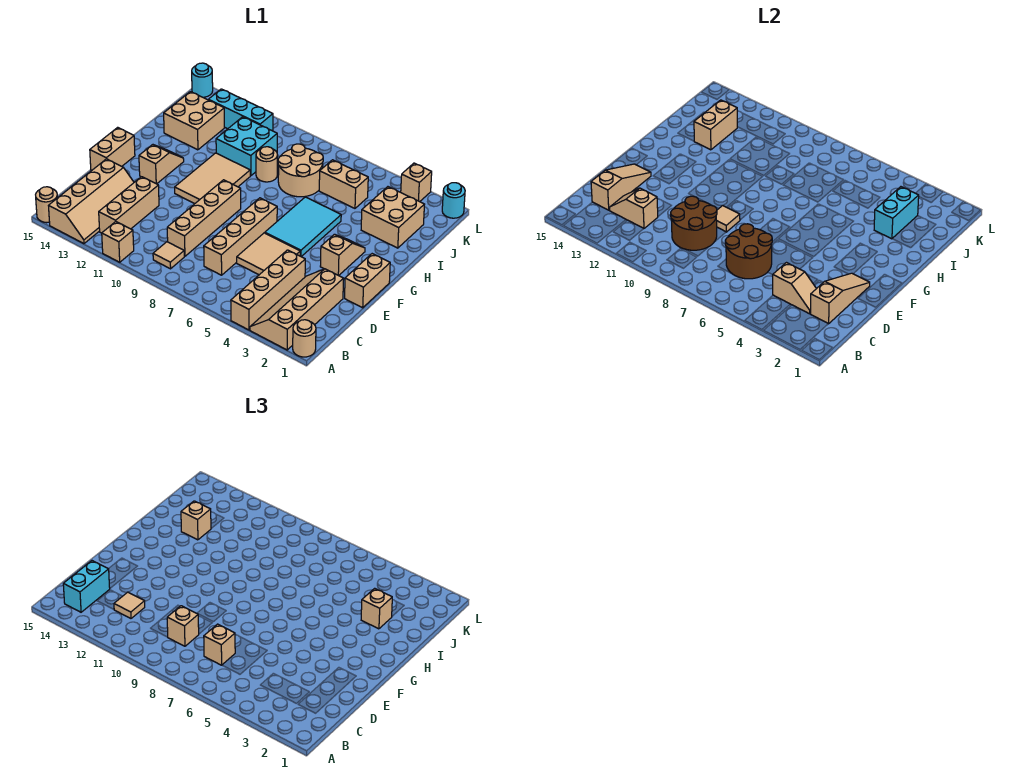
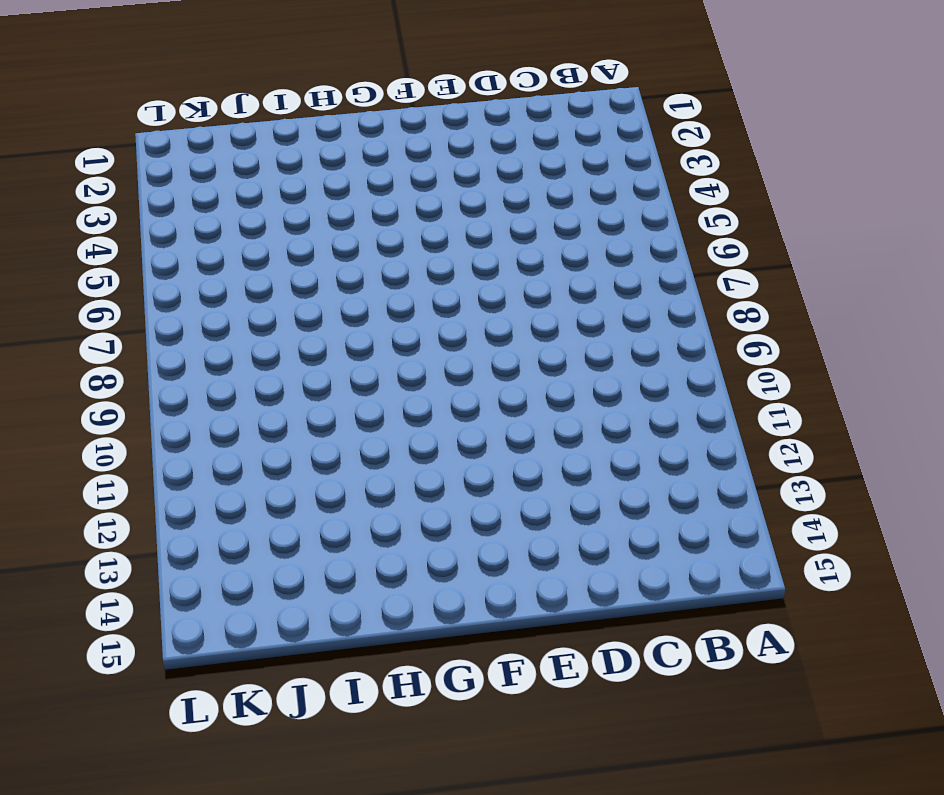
none -> tan round brick A1 level 1
none -> tan slope A2:D3 level 1 top 2
none -> tan brick A4:D4 level 1
none -> tan brick A11 level 1

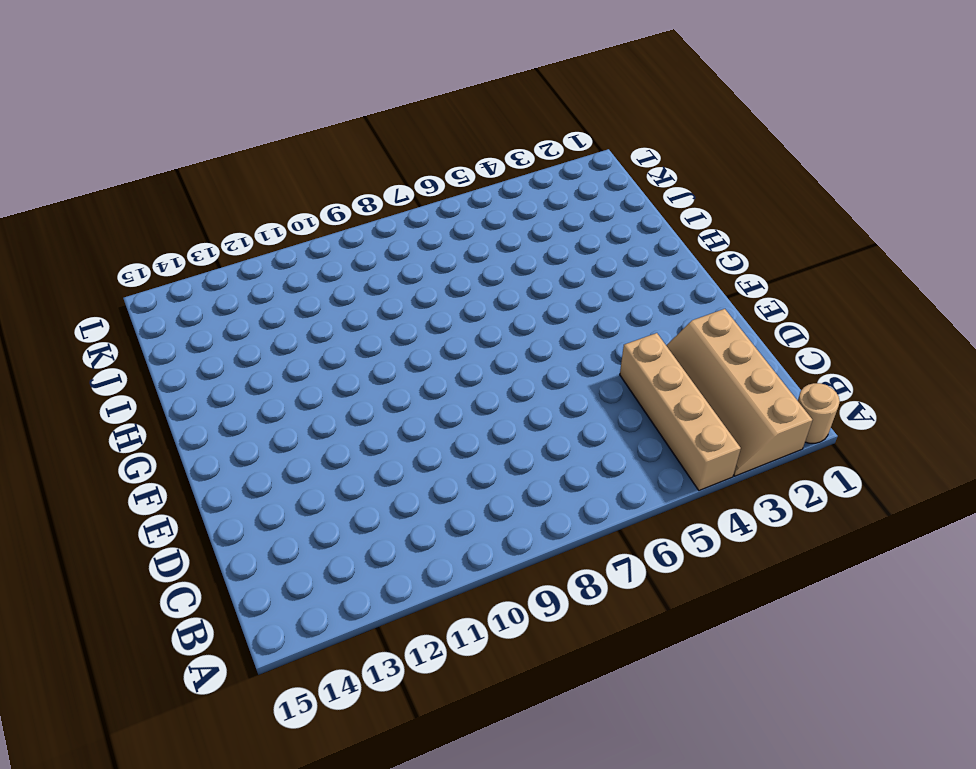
none -> tan brick A11 level 1
none -> tan slope A13:D14 level 1 top 14
none -> tan round brick A15 level 1
none -> tan tile B9 level 1

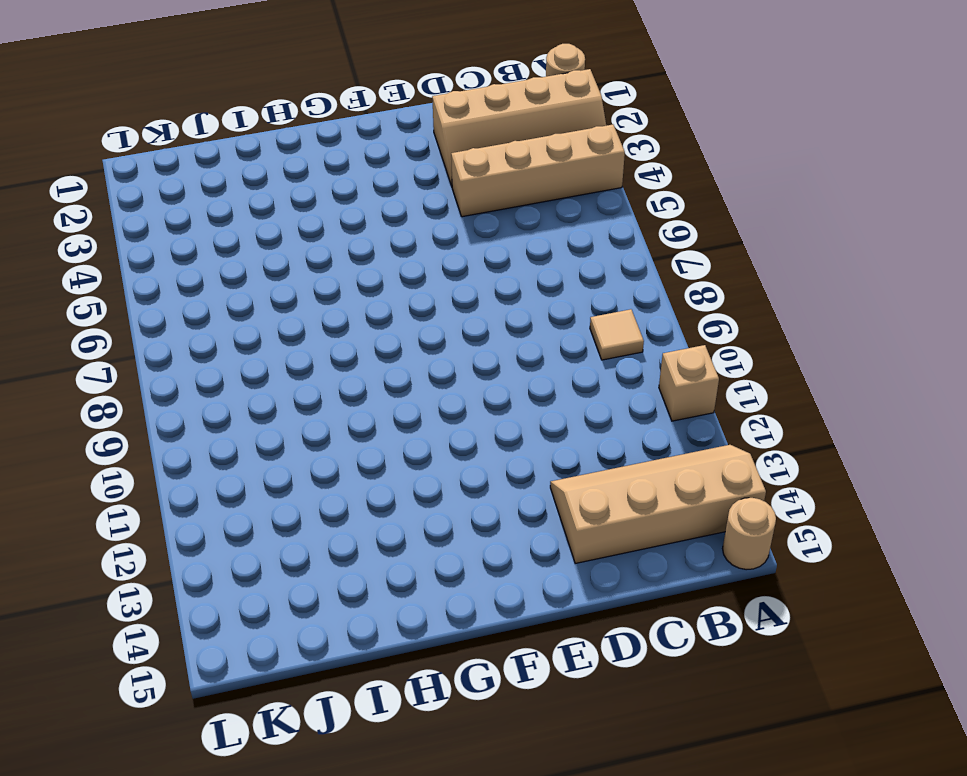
none -> tan brick B12:D12 level 1
none -> tan brick C7:F7 level 1
none -> tan brick C9:F9 level 1
none -> tan tile D5:E6 level 1

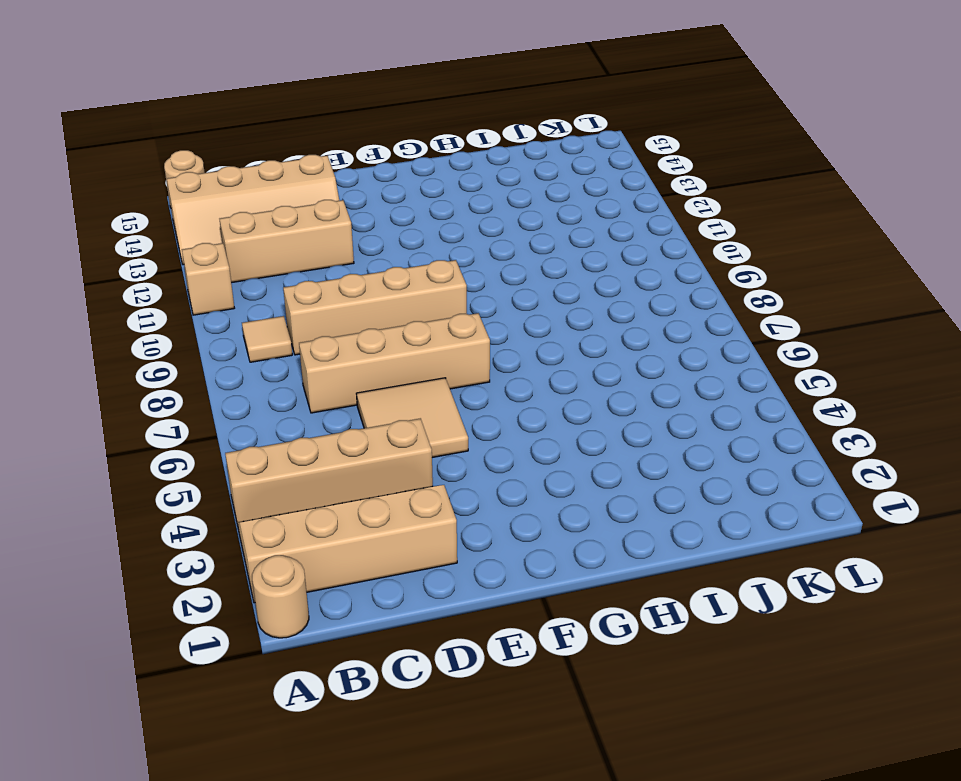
none -> tan brick E1:F1 level 1
none -> tan brick E15:F15 level 1
none -> tan slope F3:G3 level 1 top F
none -> cyan tile F5:H6 level 1

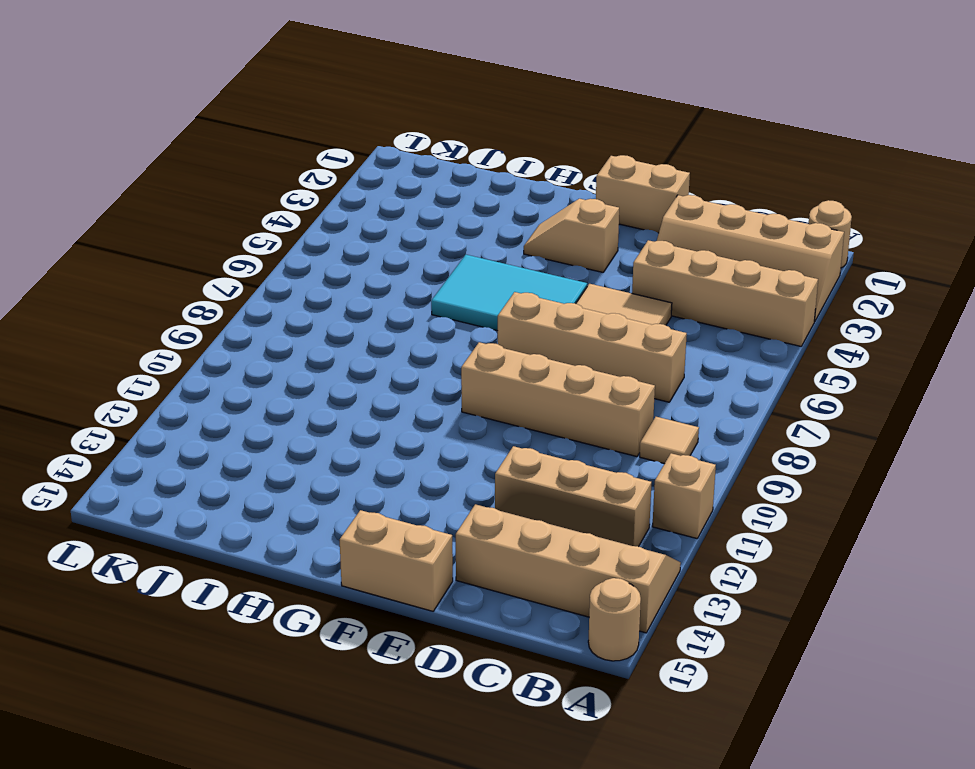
none -> tan tile F10:H11 level 1
none -> tan slope F13:G13 level 1 top F
none -> tan brick I2:J3 level 1
none -> tan round brick I7:J8 level 1

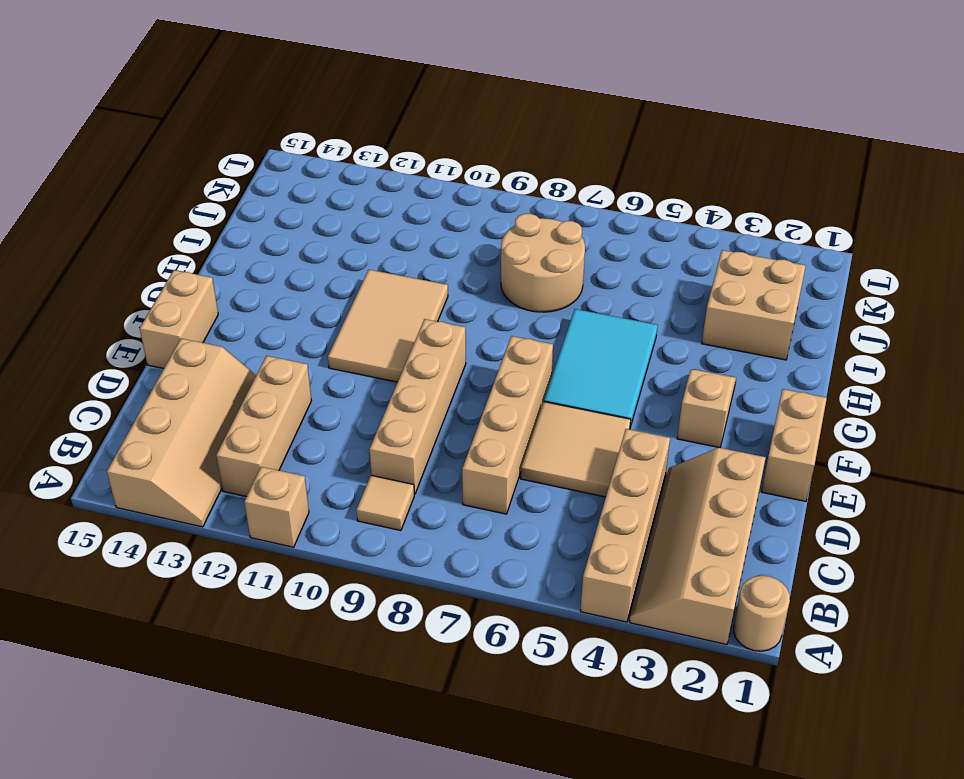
none -> tan round brick A15 level 1
none -> tan slope F13:G13 level 1 top F
none -> tan round brick I9 level 1
none -> cyan brick I10:J11 level 1

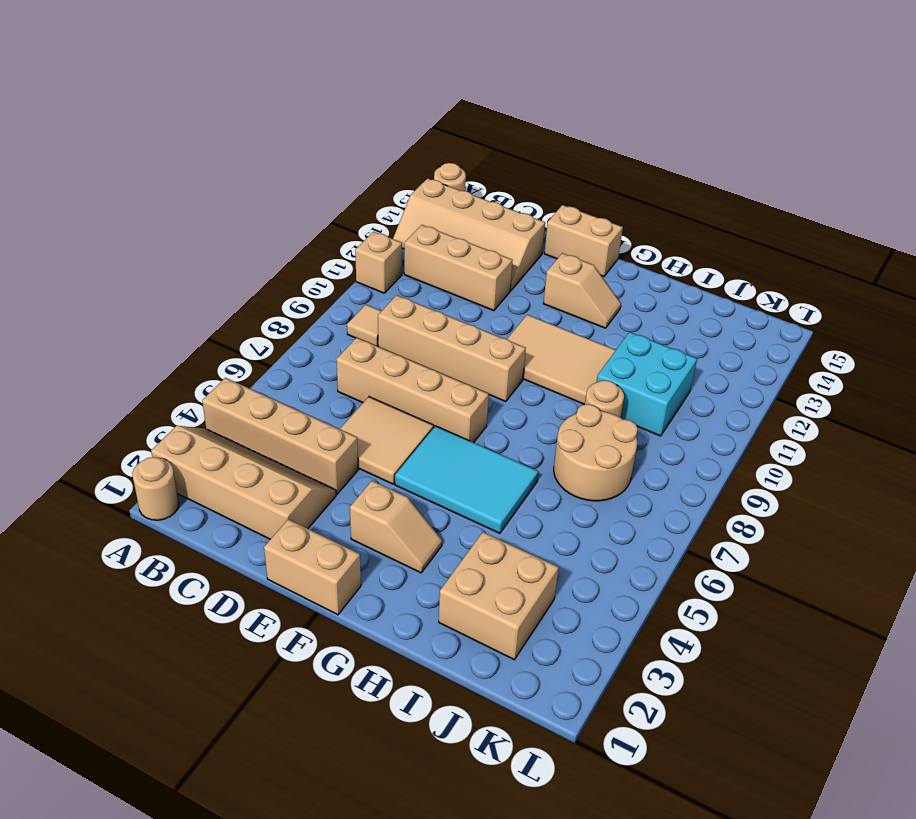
none -> tan brick I13:J14 level 1
none -> tan brick J5:J6 level 1
none -> cyan brick K11:K13 level 1
none -> cyan round brick L1 level 1

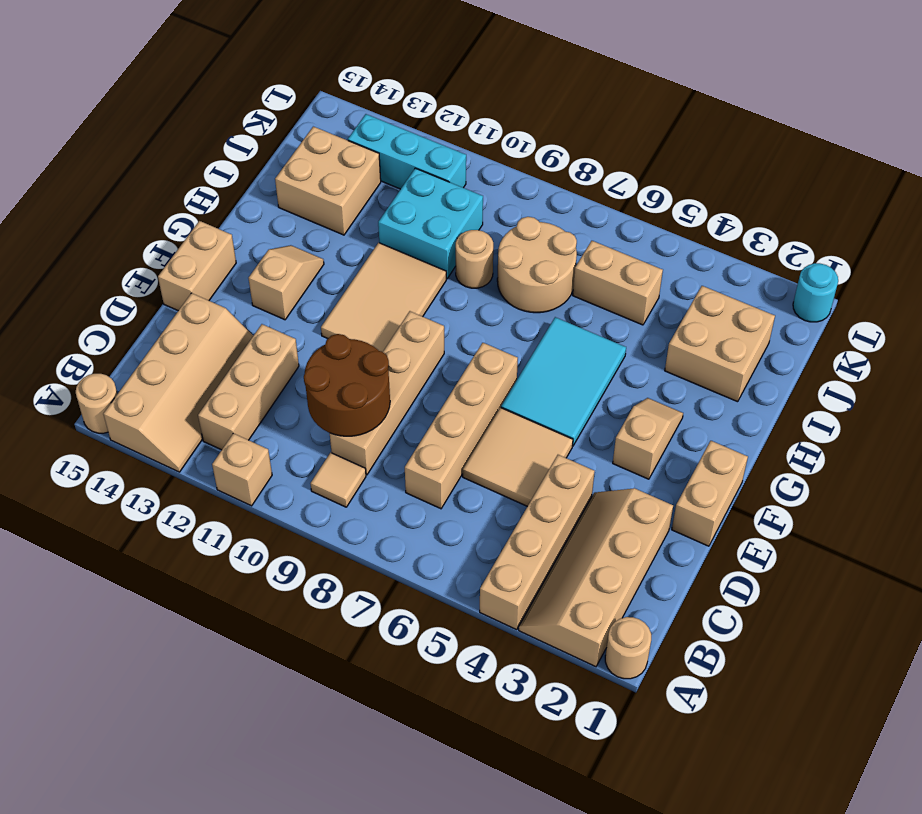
none -> tan brick L3 level 1
none -> cyan round brick L15 level 1
none -> tan slope C2:E2 level 2 top C
none -> tan slope C3:C4 level 2 top 4

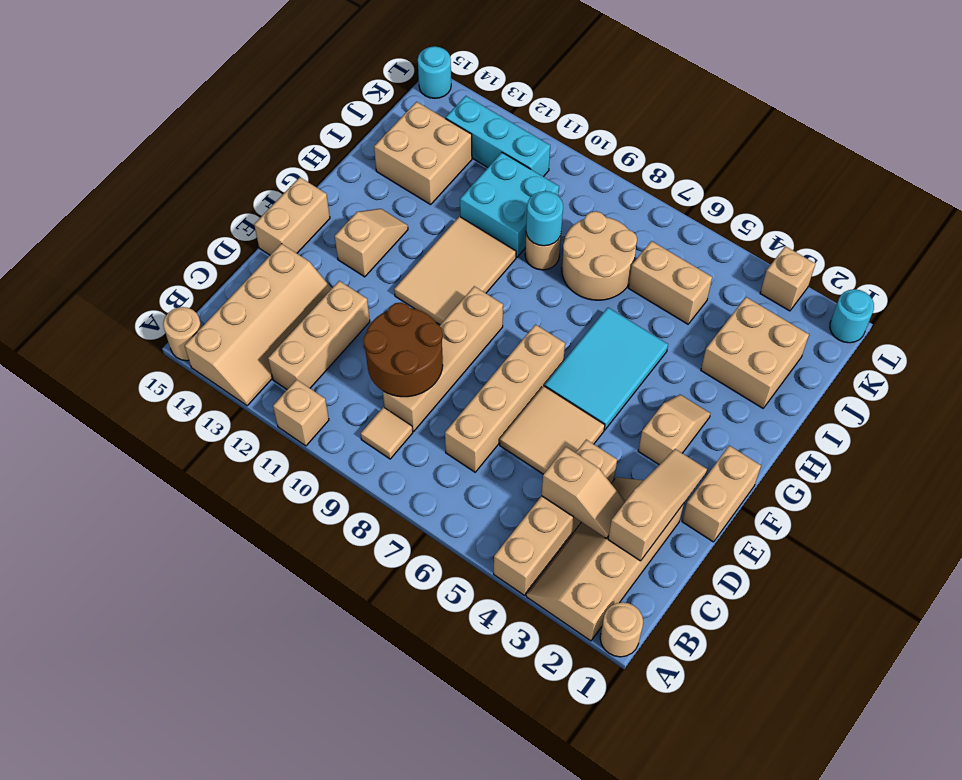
cyan round brick I9 level 2 -> none
none -> brown round brick C6:D7 level 2
none -> tan slope C12:C13 level 2 top 12
none -> tan slope C14:E14 level 2 top C
none -> tan tile E9 level 2

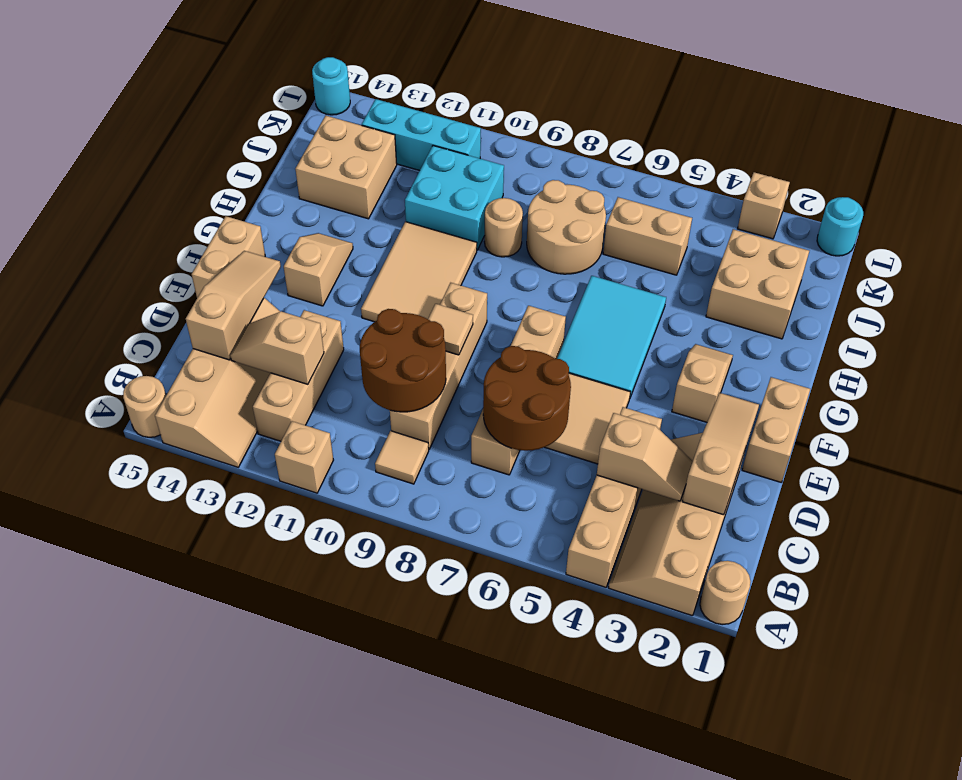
none -> cyan brick I3:J3 level 2
none -> tan brick I13:J13 level 2
none -> cyan brick B14:C14 level 3
none -> tan brick C7 level 3

